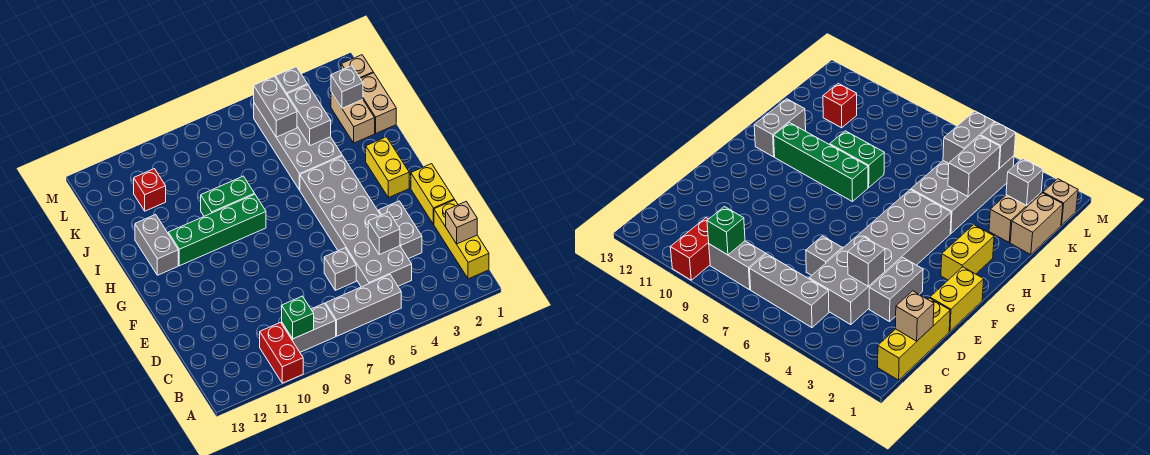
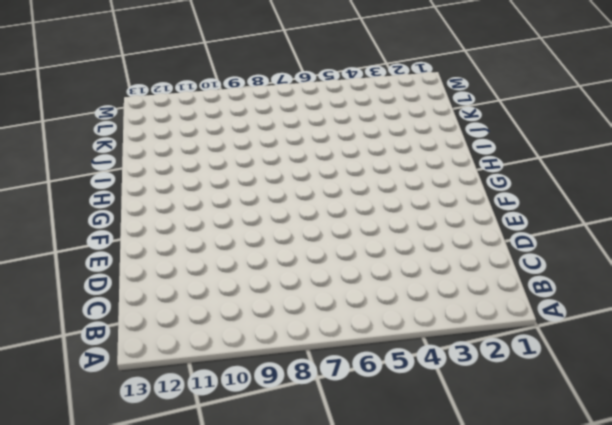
none -> red brick A10:B10 level 1
none -> yellow brick B1:D1 level 1
none -> grey brick B5:B7 level 1

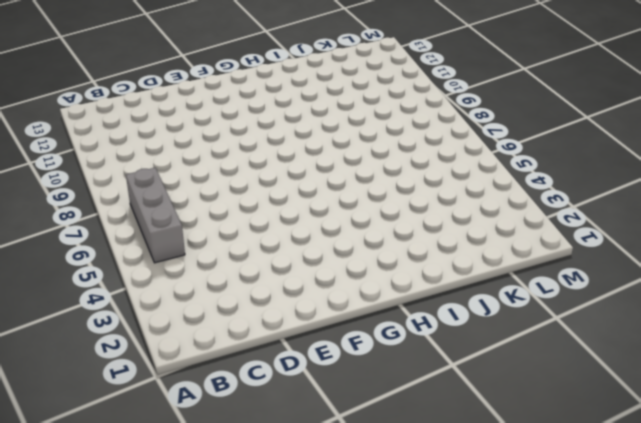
none -> red brick A10:B10 level 1
none -> yellow brick B1:D1 level 1
none -> grey brick B8:B9 level 1

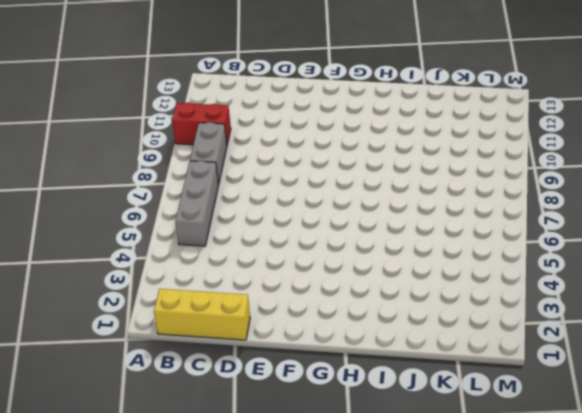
none -> grey brick C4:H5 level 1
none -> grey brick D3:E3 level 1
none -> grey brick D6 level 1

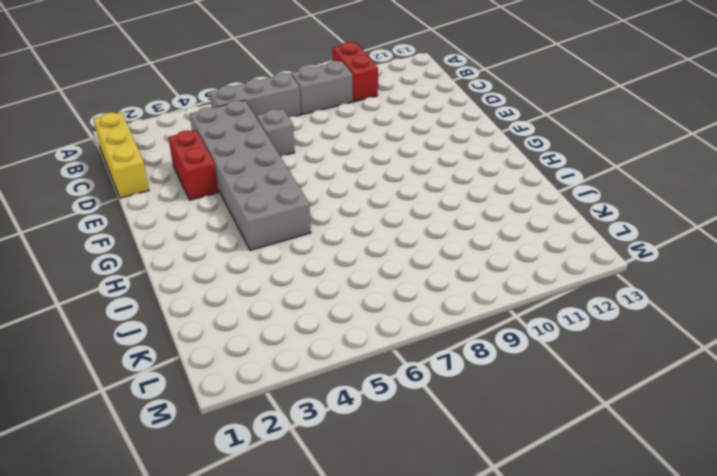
red brick D3:E3 level 1 -> grey brick D3:E3 level 1
none -> yellow brick E1:F1 level 1
none -> yellow brick G2:H2 level 1
none -> green brick H8:H11 level 1

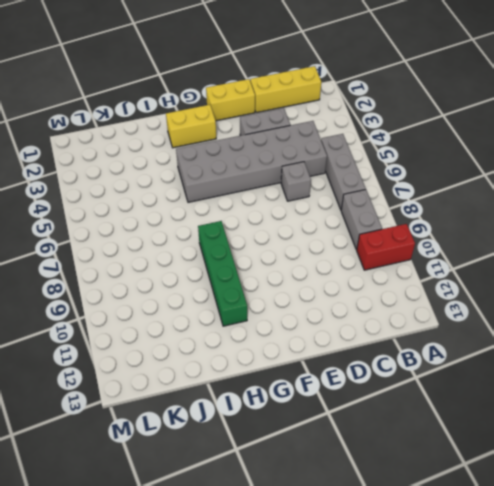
none -> grey brick H12:I12 level 1
none -> grey brick I4:L5 level 1
none -> green brick I8:I9 level 1

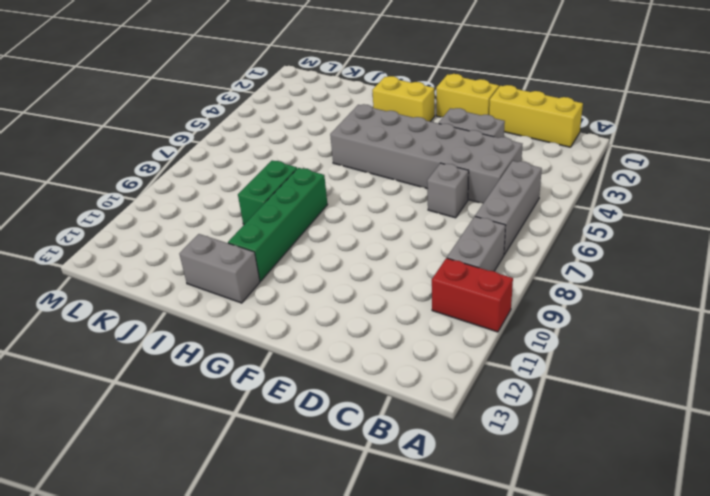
none -> grey brick I4:L5 level 1
none -> tan brick J1:K1 level 1
none -> tan brick J2:K2 level 1

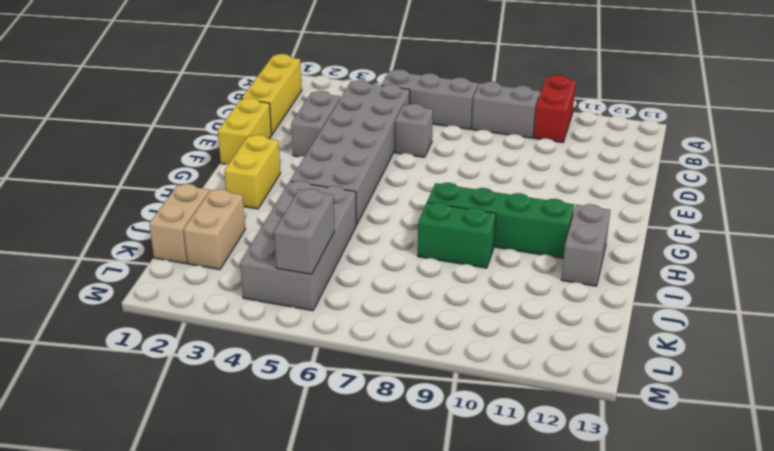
none -> red brick K11 level 1
none -> tan brick L1 level 1
none -> green brick B9 level 2

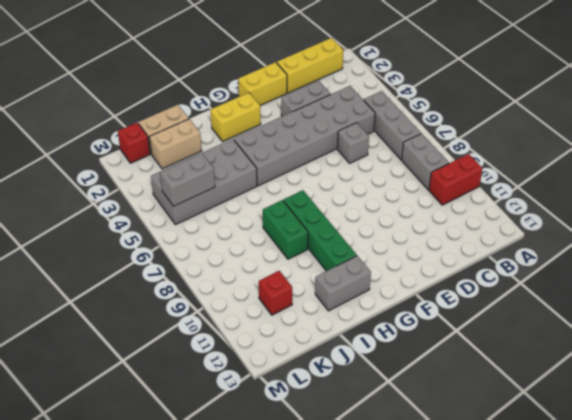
red brick L1 level 1 -> tan brick L1 level 1
none -> green brick B9 level 2
none -> tan brick C1 level 2
none -> grey brick D4 level 2

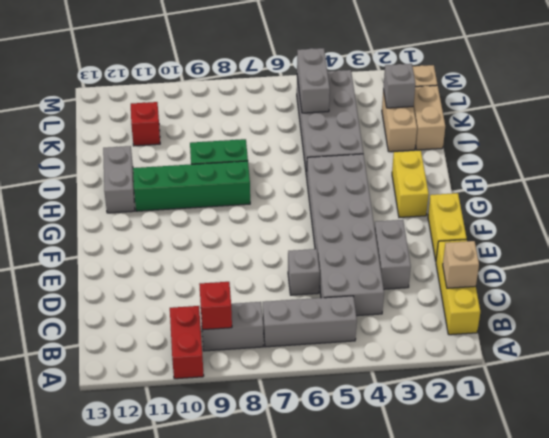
red brick B9 level 2 -> green brick B9 level 2
none -> grey brick D4 level 2
none -> grey brick J4:K4 level 2
none -> grey brick L4 level 2

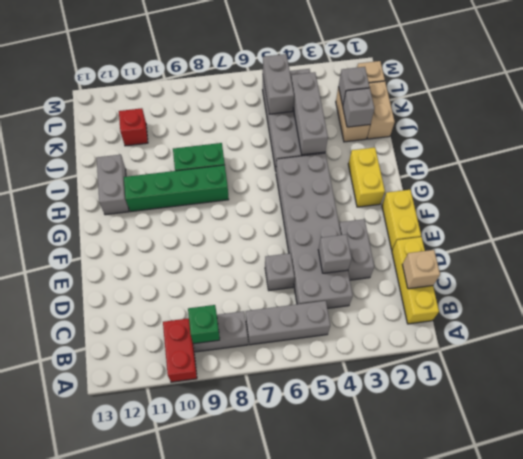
grey brick I4:K4 level 2 -> grey brick J4:K4 level 2
grey brick J2 level 2 -> grey brick L4 level 2

